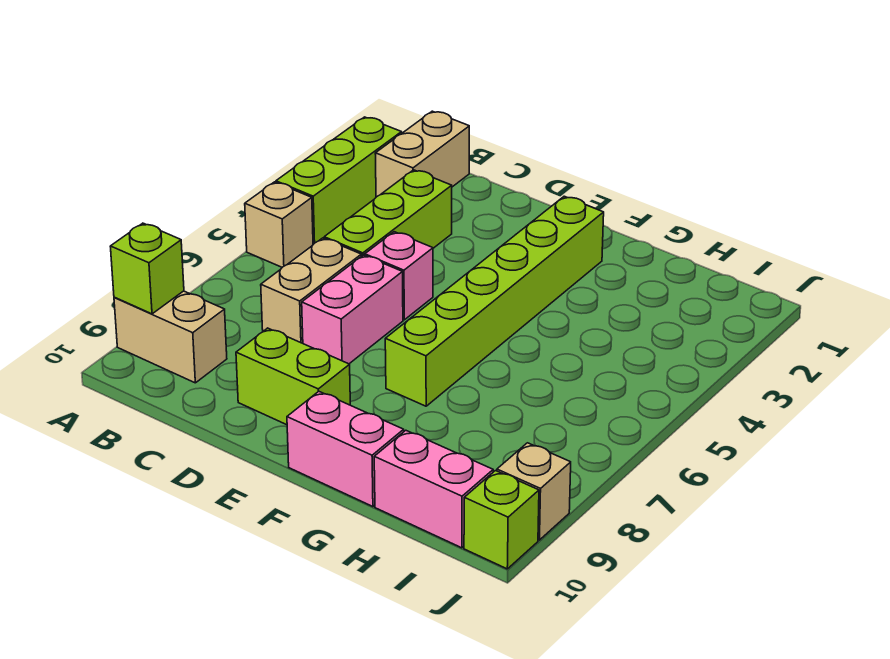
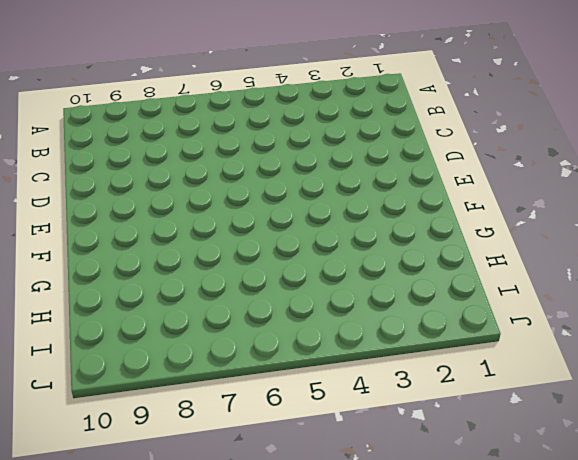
none -> lime brick A2:A4 level 1
none -> tan brick A5 level 1
none -> tan brick A9:B9 level 1

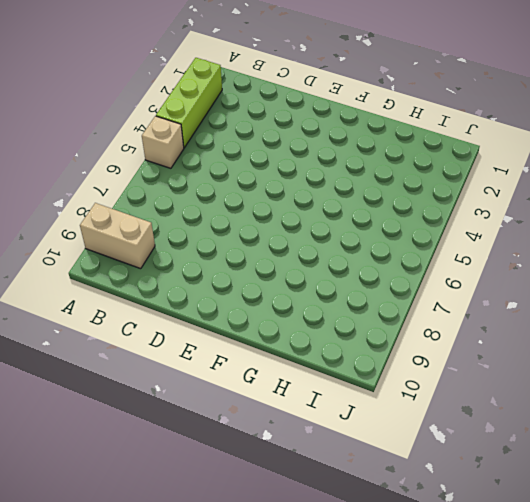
none -> tan brick B1:B2 level 1
none -> lime brick C3:C5 level 1
none -> tan brick C6:C7 level 1

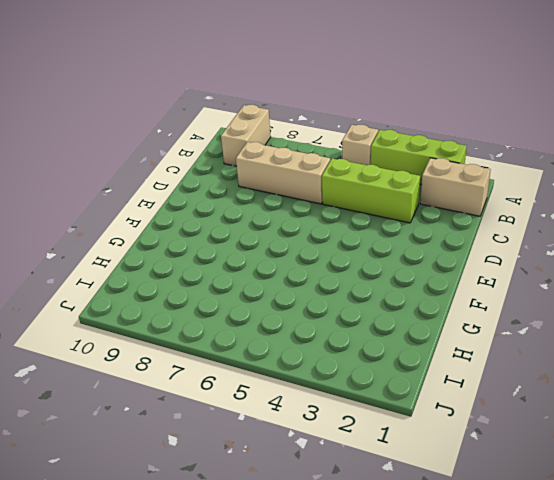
tan brick C6:C8 level 1 -> tan brick C6:C7 level 1
none -> pink brick D5 level 1
none -> pink brick D6:D7 level 1
none -> lime brick D9:E9 level 1

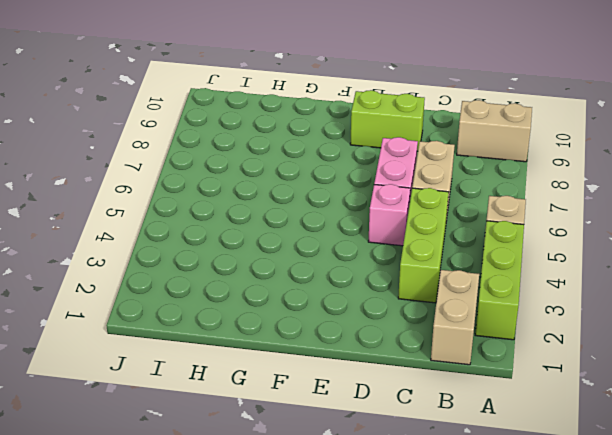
none -> lime brick F2:F7 level 1
none -> pink brick F10:G10 level 1
none -> pink brick H10:I10 level 1

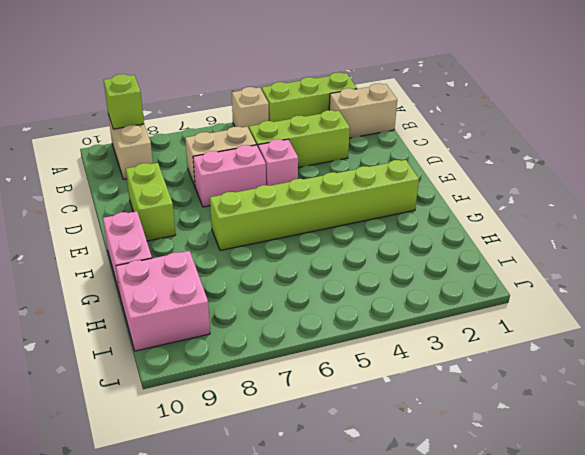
pink brick H9:I10 level 1 -> pink brick H10:I10 level 1
none -> tan brick J9 level 1
none -> lime brick J10 level 1

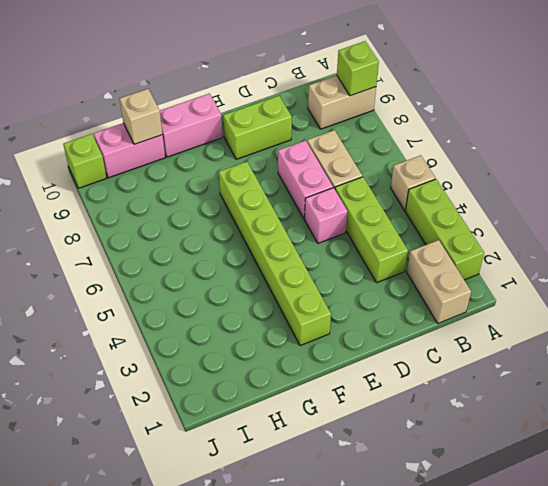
tan brick H10 level 2 -> tan brick J9 level 1

